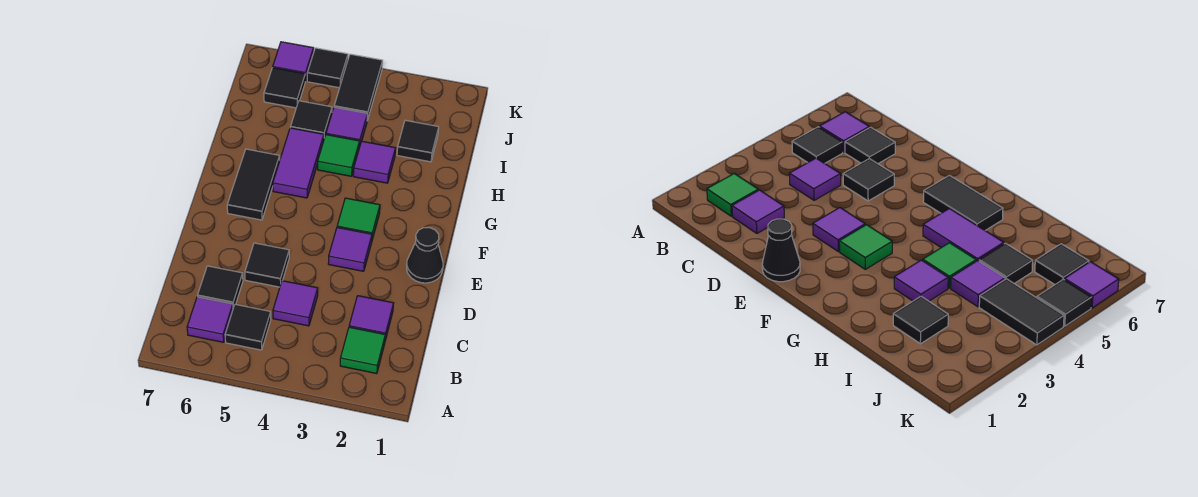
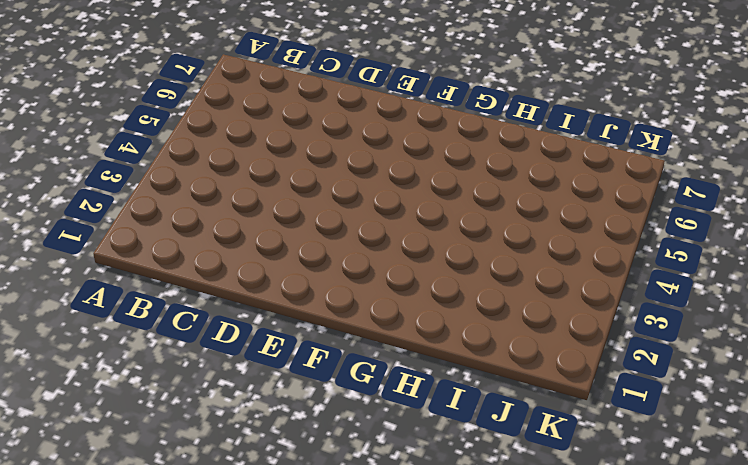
none -> green tile B2 level 1
none -> black tile B5 level 1
none -> purple tile B6 level 1

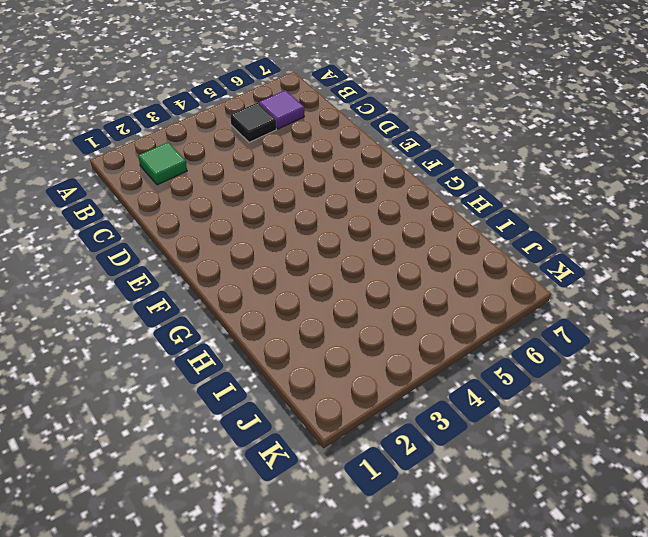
none -> purple tile C2 level 1
none -> purple tile C4 level 1
none -> black tile C6 level 1

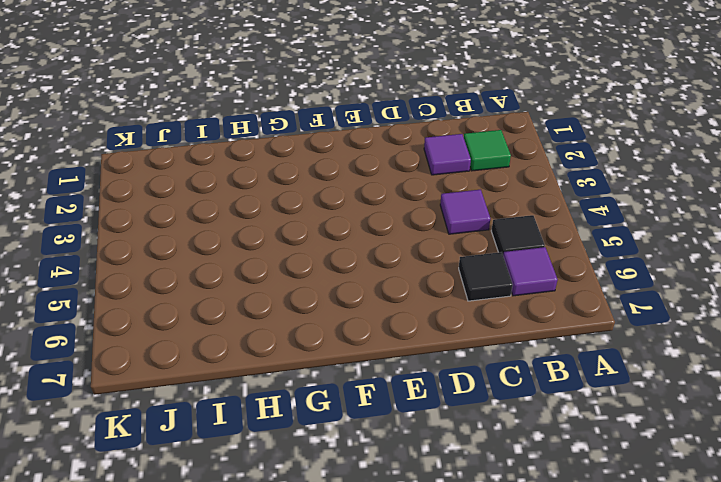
none -> black tile D5 level 1
none -> black cone E1 level 1
none -> purple tile E3 level 1

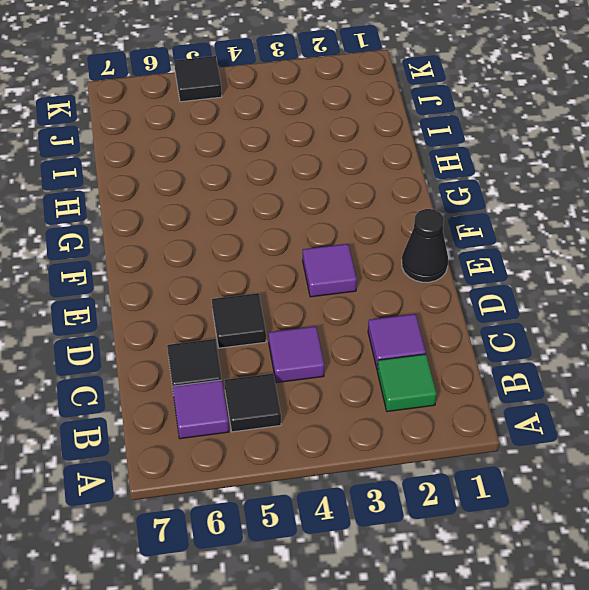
none -> green tile F3 level 1
none -> black tile F6:G6 level 1
none -> purple tile G5:H5 level 1

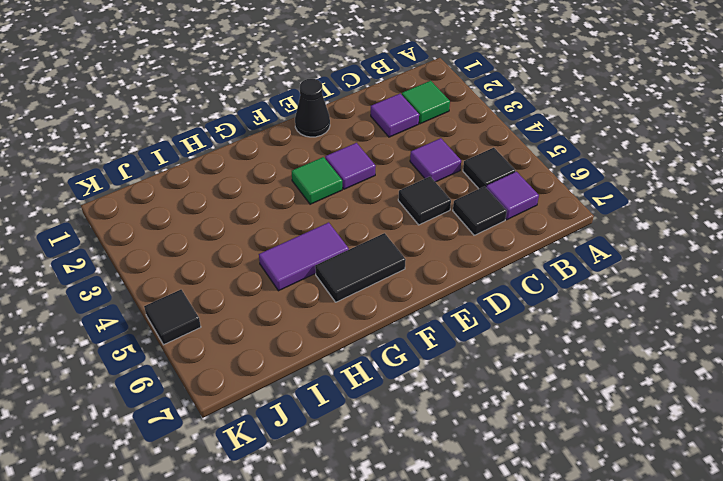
none -> purple tile H3 level 1
none -> green tile H4 level 1
none -> black tile I2 level 1

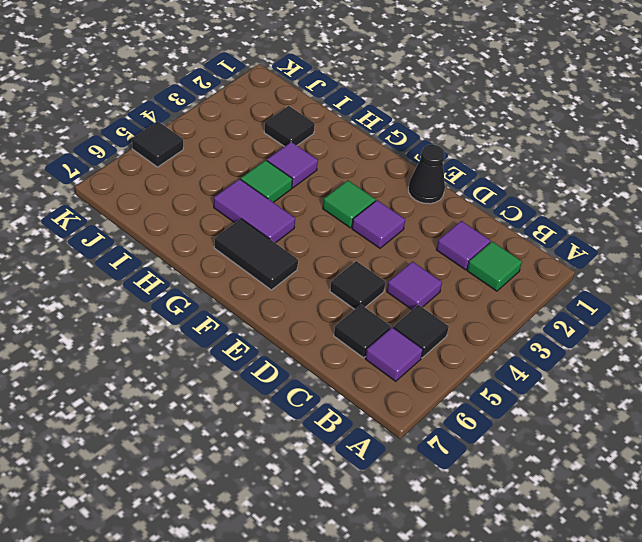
none -> purple tile I4 level 1
none -> black tile I5 level 1
none -> black tile J4:K4 level 1

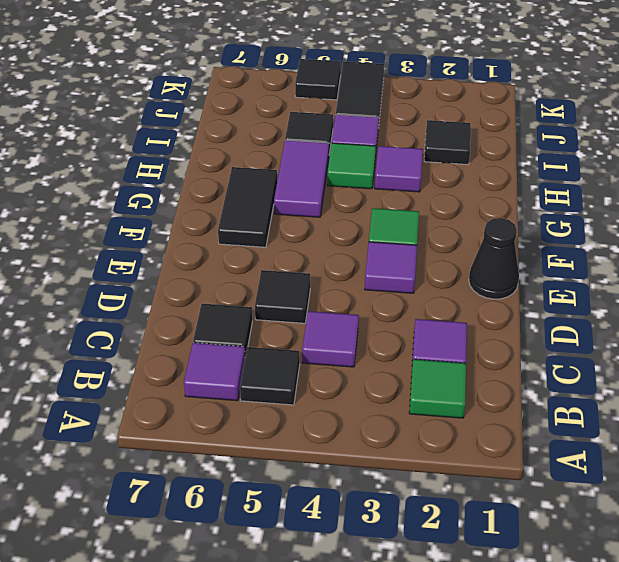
none -> black tile J6 level 1
none -> purple tile K6 level 1

